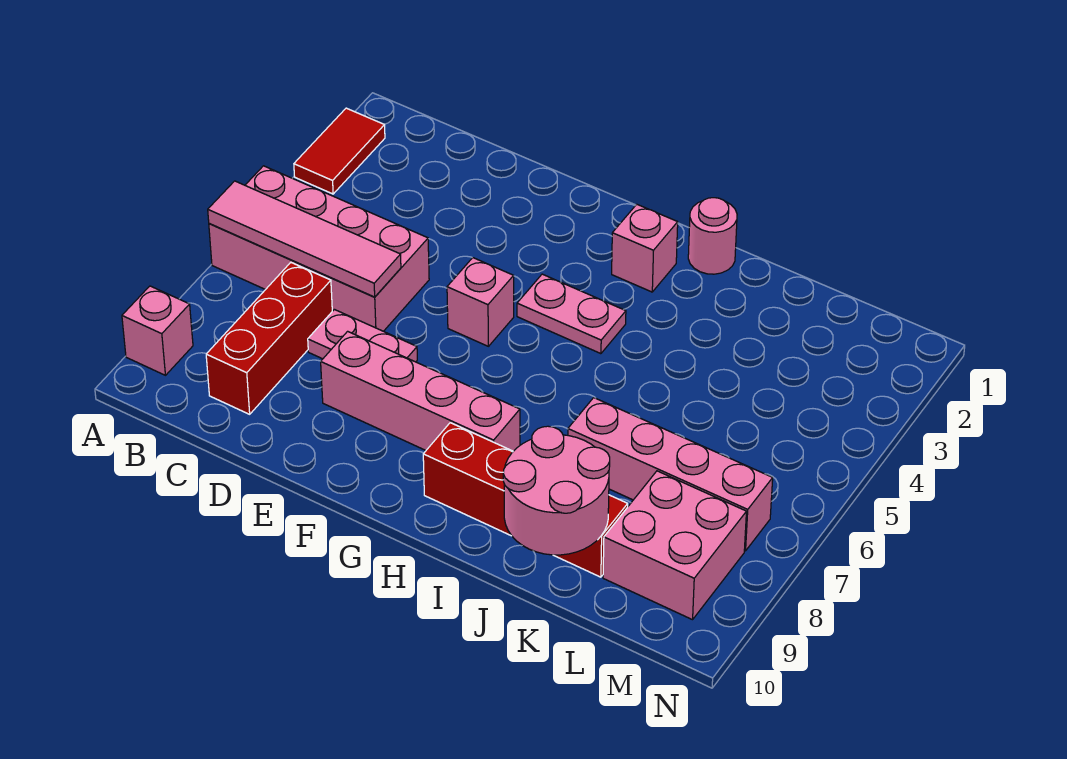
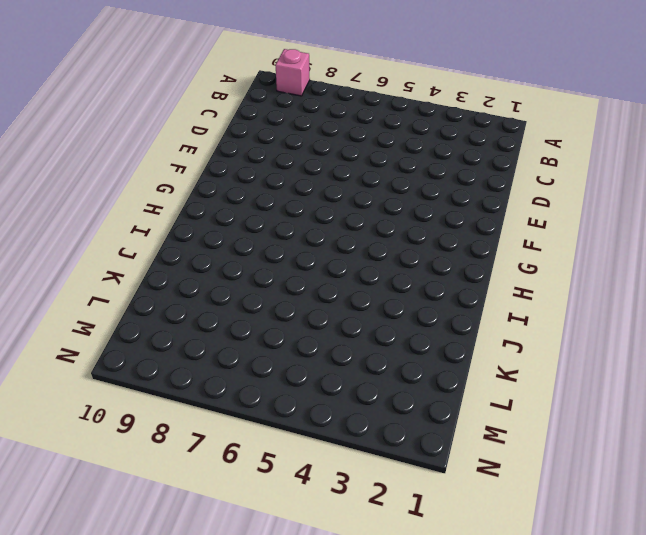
none -> red tile A2:A3 level 1
none -> pink brick A5:D6 level 1
none -> red brick C7:C9 level 1

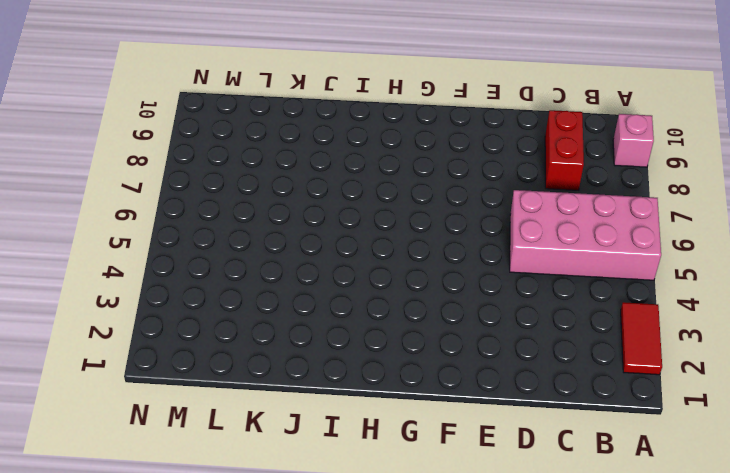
red brick C8:C9 level 1 -> red brick C7:C9 level 1
none -> pink plate D7:E7 level 1
none -> pink brick E8:H8 level 1
none -> pink brick F5 level 1

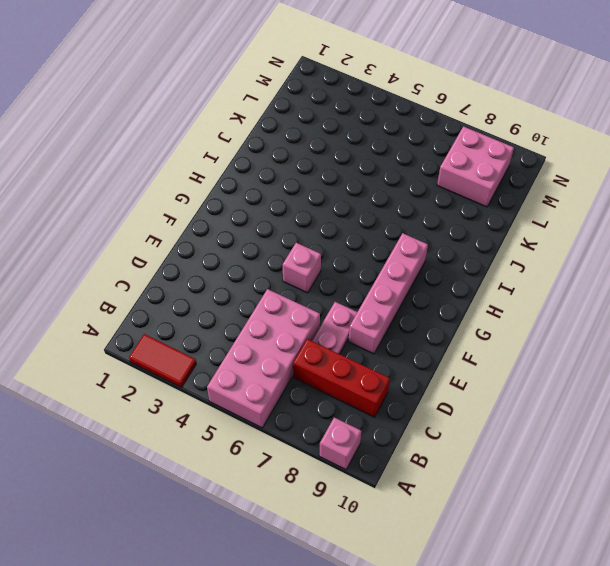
none -> pink plate G4:H4 level 1
none -> pink brick H2 level 1
none -> red brick H9:K9 level 1

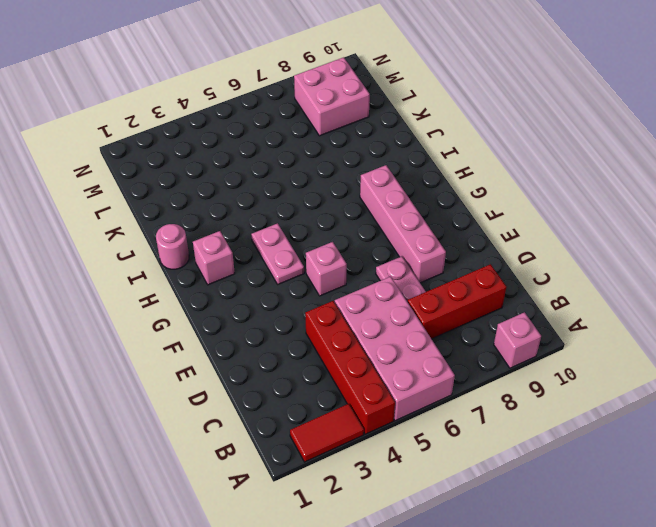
red brick A4:D4 level 1 -> red brick H9:K9 level 1
none -> pink brick J7:M7 level 1
none -> pink tile A6:D6 level 2
none -> pink round brick J9:K10 level 2

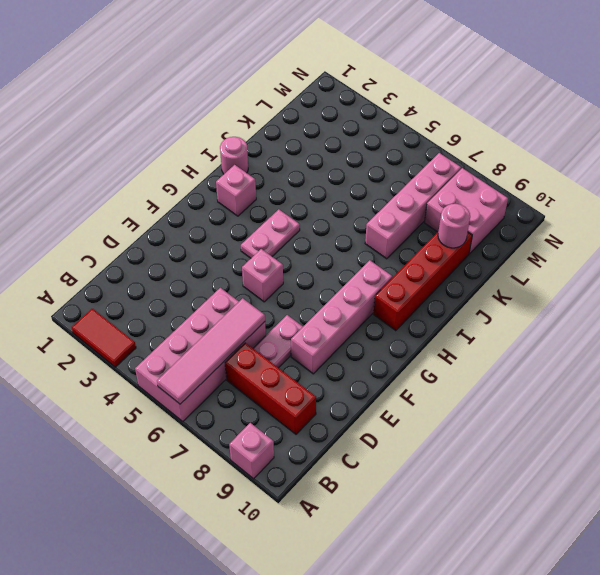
pink round brick K9 level 2 -> pink round brick J9:K10 level 2

